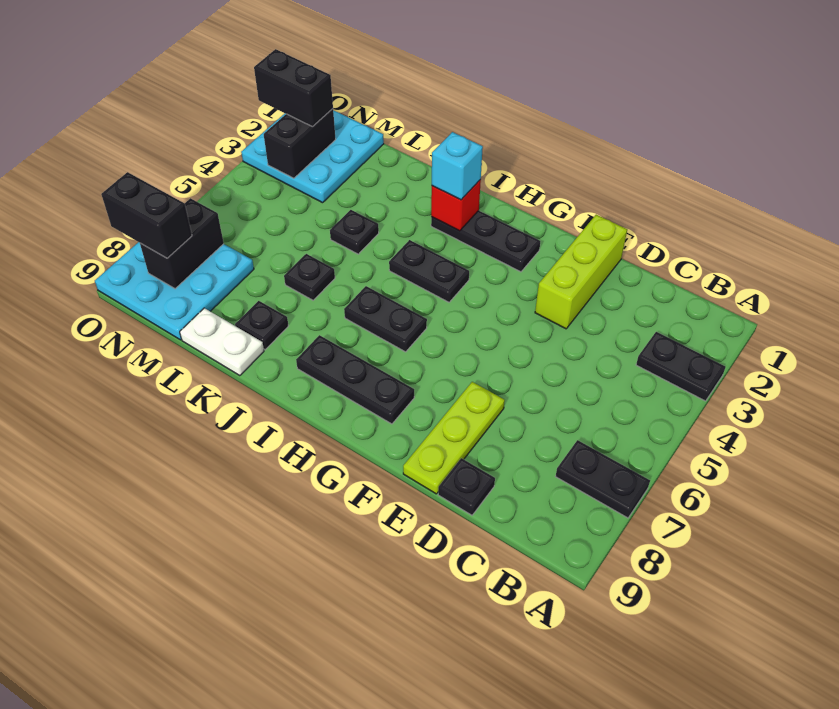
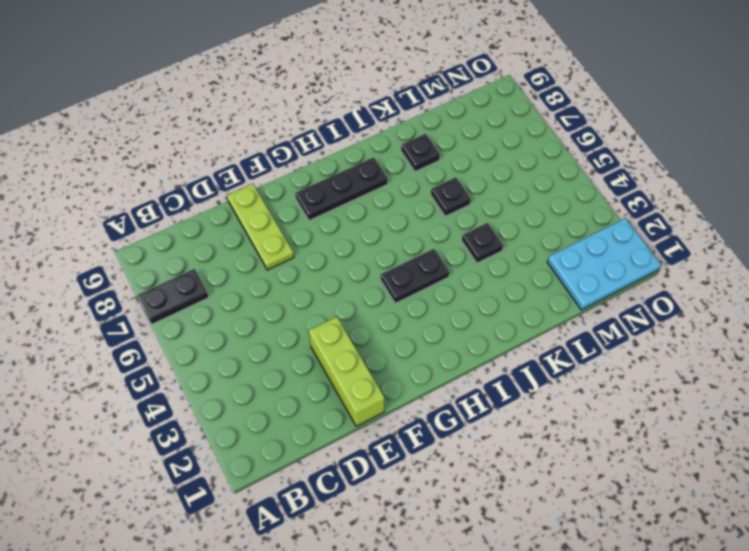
cyan plate M1:O2 level 1 -> cyan plate M1:O3 level 1
none -> black plate A3:B3 level 1
none -> black plate D9 level 1
none -> black plate G2:I2 level 1

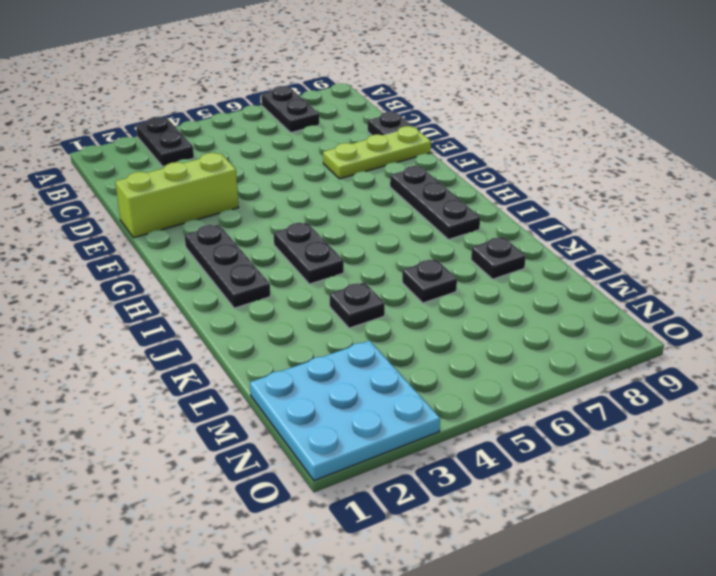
none -> black plate H6:I6 level 1
none -> white plate K9:L9 level 1
none -> cyan plate M7:O9 level 1

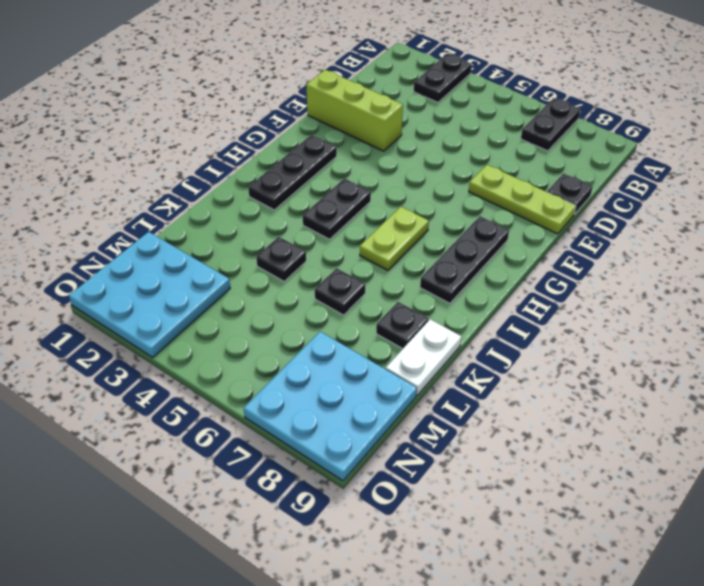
lime plate H6:I6 level 1 -> black plate H6:I6 level 1
none -> red brick I2 level 2
none -> black brick N2:N3 level 2
none -> black brick N7:N8 level 2

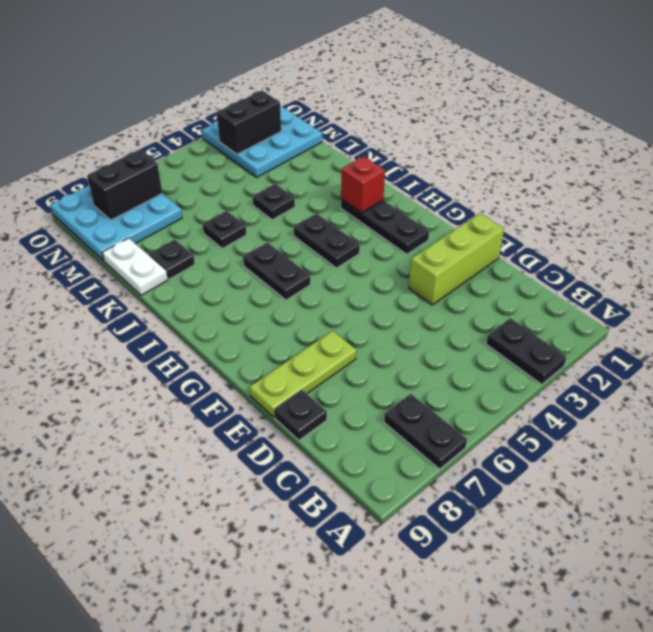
none -> black plate G8:I8 level 1
none -> cyan brick I2 level 3
none -> black brick N2:O2 level 3

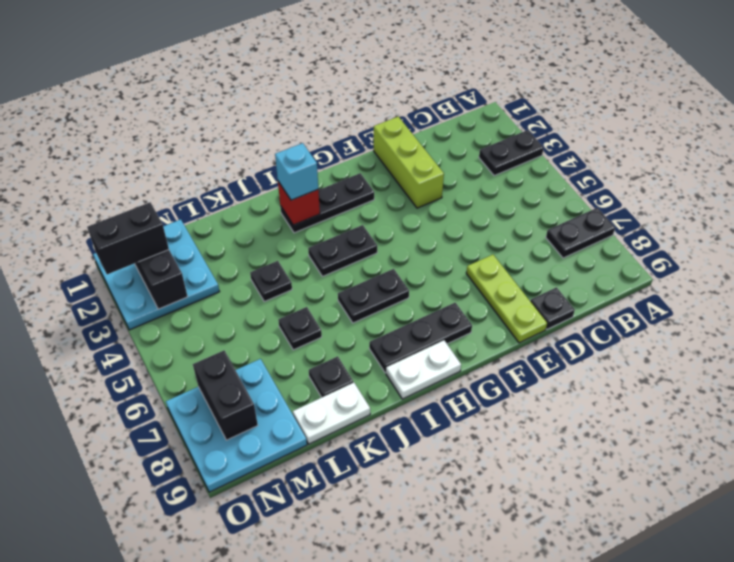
white plate H9:I9 level 1 -> none
none -> black brick N8:O8 level 3

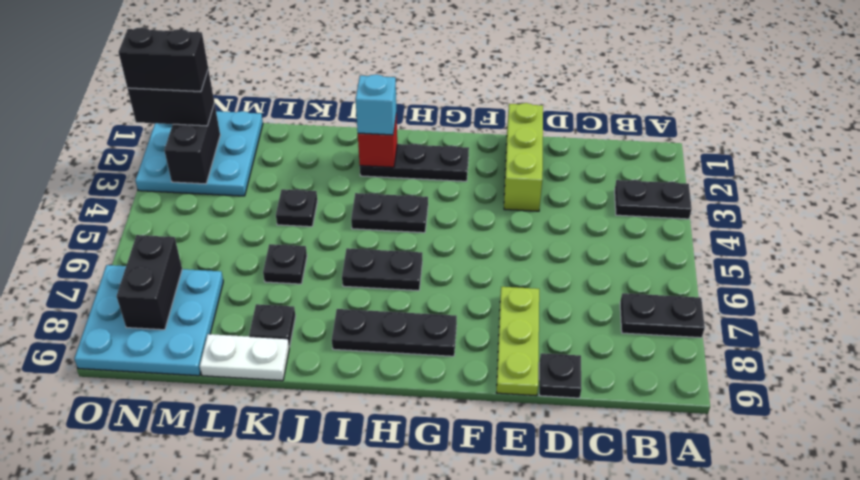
black brick N2:O2 level 4 -> black brick N8:O8 level 3

